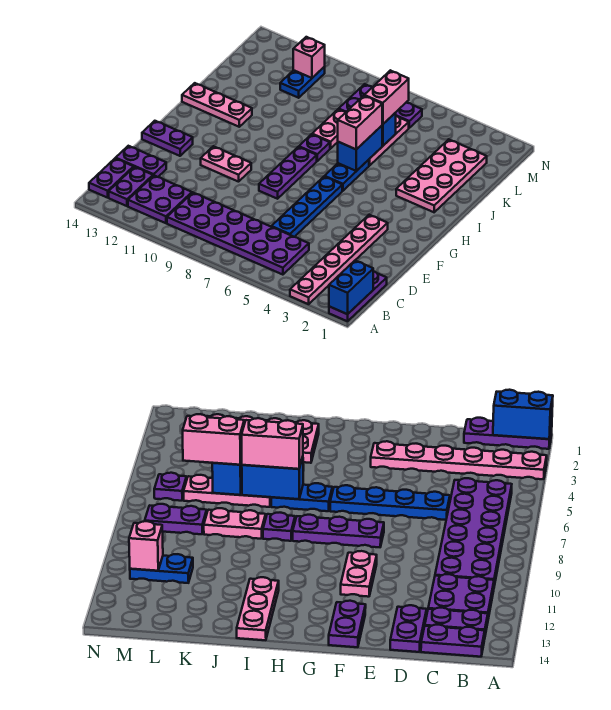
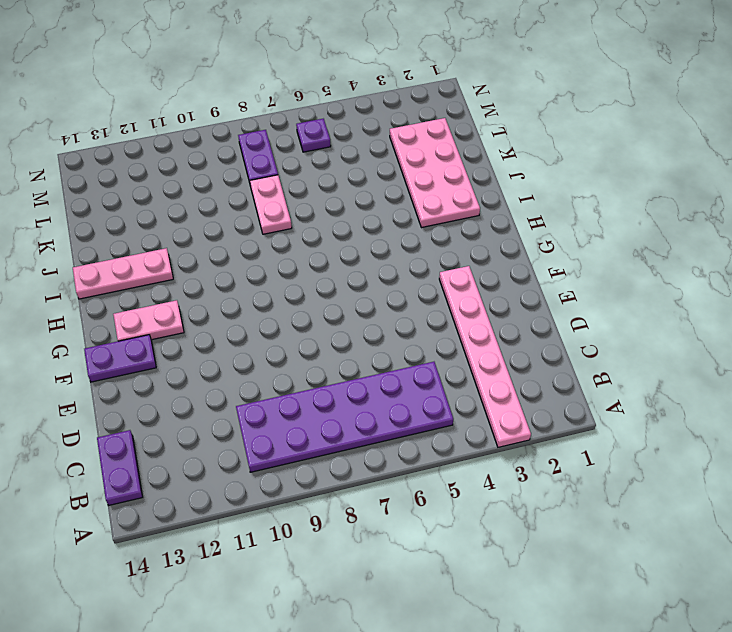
pink plate G12:G13 level 1 -> pink plate F10:F11 level 1
none -> purple plate A1:C1 level 1
none -> purple plate B11:C12 level 1
none -> purple plate B13:C13 level 1

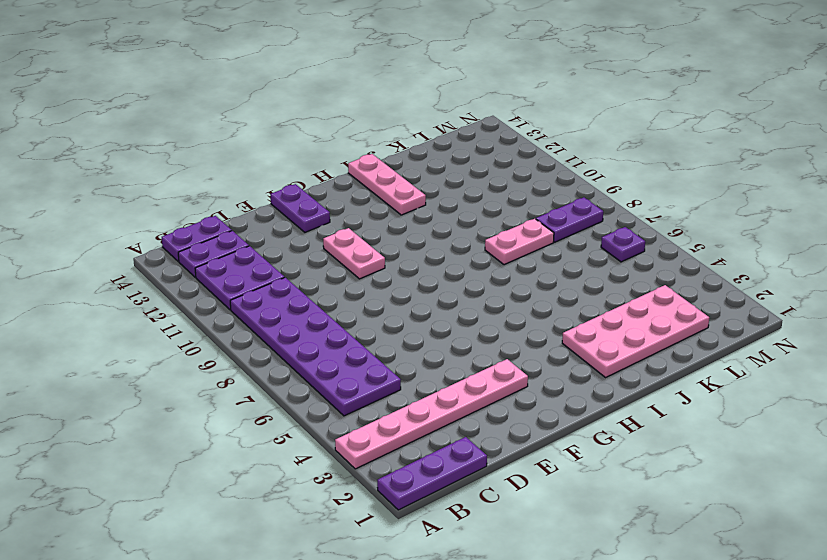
none -> blue plate D6:G6 level 1
none -> purple plate D13:D14 level 1
none -> purple plate F8:H8 level 1

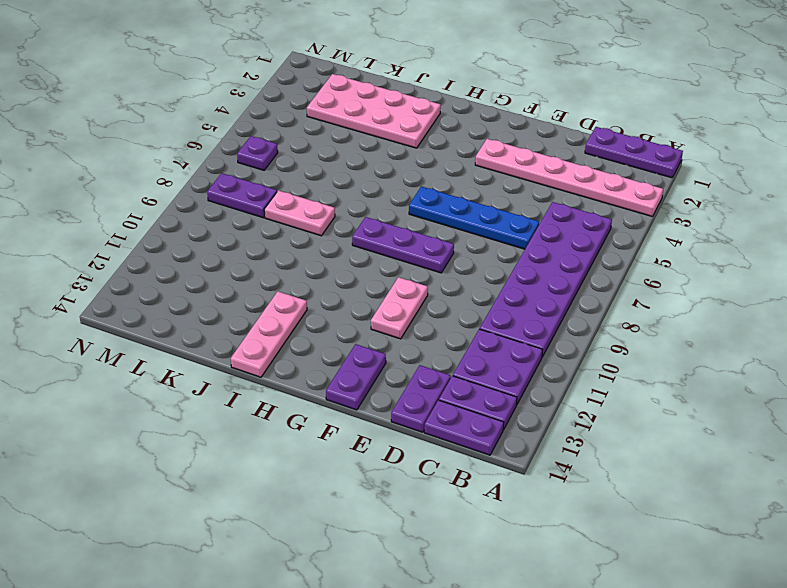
none -> blue plate H6:I6 level 1
none -> purple plate I8 level 1
none -> pink plate J6:L6 level 1

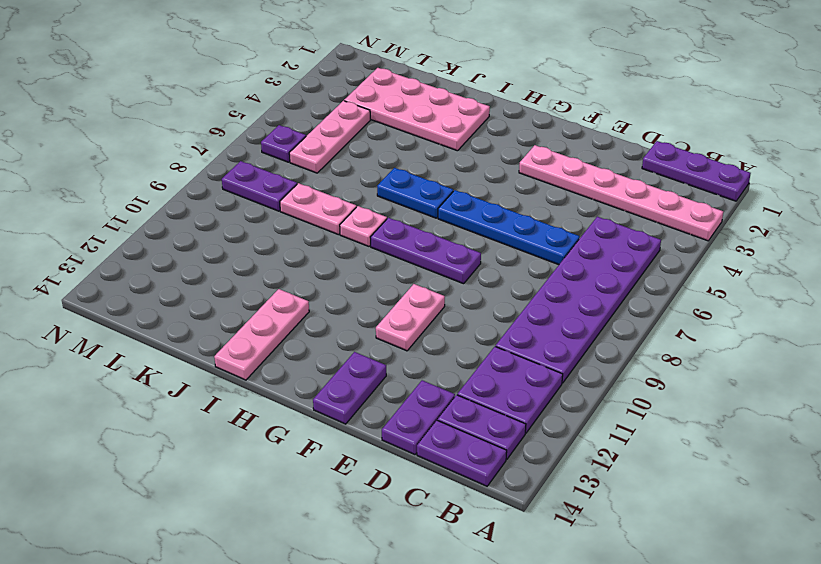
pink plate I8 level 1 -> purple plate I8 level 1
pink plate L4:L6 level 1 -> pink plate J6:L6 level 1
none -> blue plate L11:M11 level 1
none -> blue brick A1:B1 level 2
none -> blue brick I6:J6 level 2

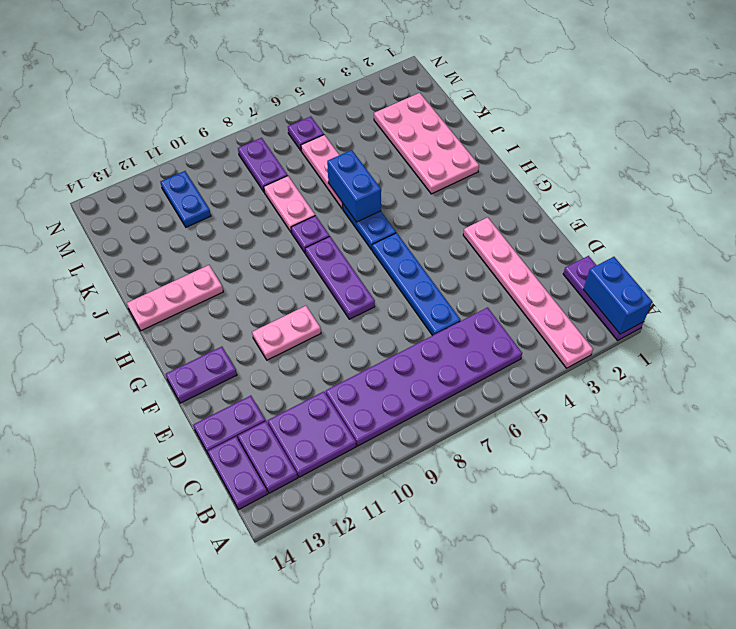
none -> blue brick K6 level 2
none -> pink brick M11 level 2
none -> pink brick I6:J6 level 3

